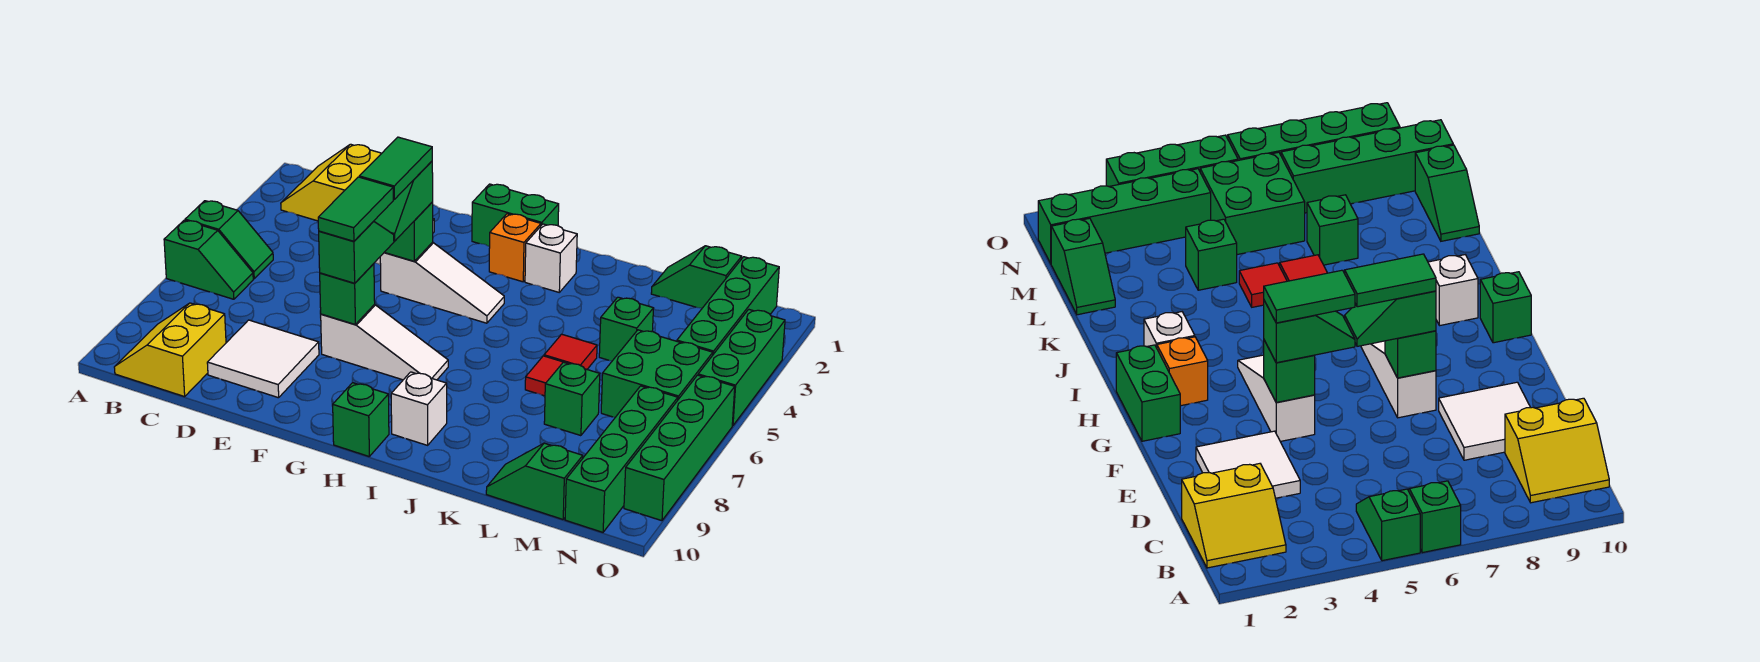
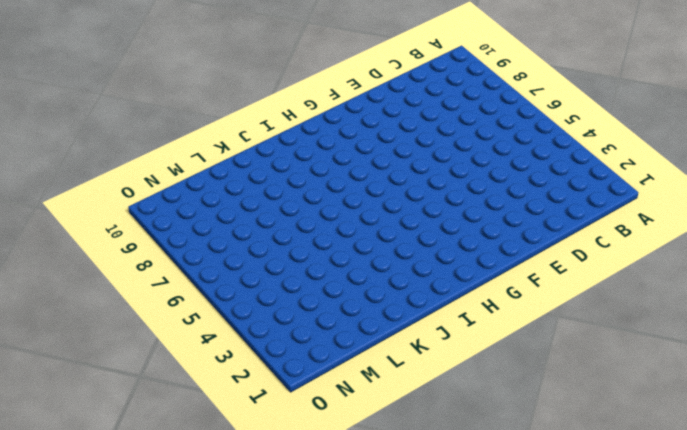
none -> green slope A5:B5 level 1 top A
none -> green slope A6:B6 level 1 top A
none -> yellow slope B1:C2 level 1 top C
none -> yellow slope B9:C10 level 1 top C

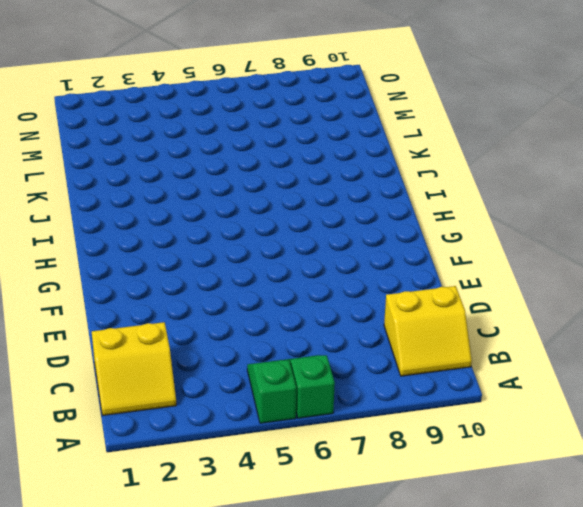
none -> white tile D2:E3 level 1
none -> white tile D8:E9 level 1
none -> white slope F4:H4 level 1 top F
none -> white slope F7:H7 level 1 top F

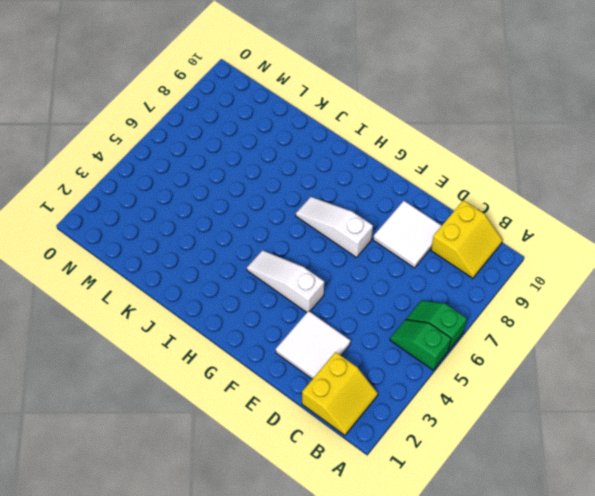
none -> green brick G1:H1 level 1
none -> orange brick H2 level 1
none -> green brick H10 level 1
none -> white brick I2 level 1

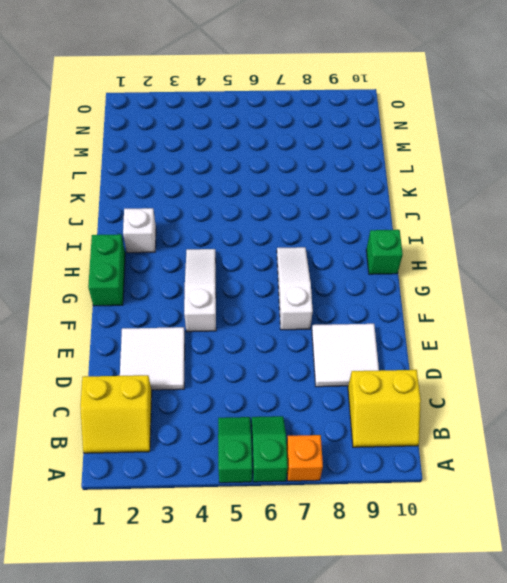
orange brick A7 level 1 -> orange brick H2 level 1
none -> white brick I9 level 1
none -> red tile K5 level 1
none -> red tile K6 level 1
none -> green slope L1:M1 level 1 top M

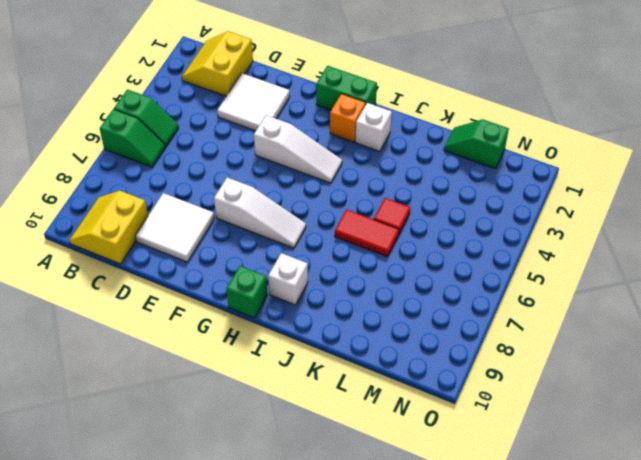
red tile J6:K6 level 1 -> red tile K6 level 1
none -> green brick L4 level 1
none -> green brick L7 level 1
none -> green slope L10:M10 level 1 top M
none -> green brick M5:N6 level 1

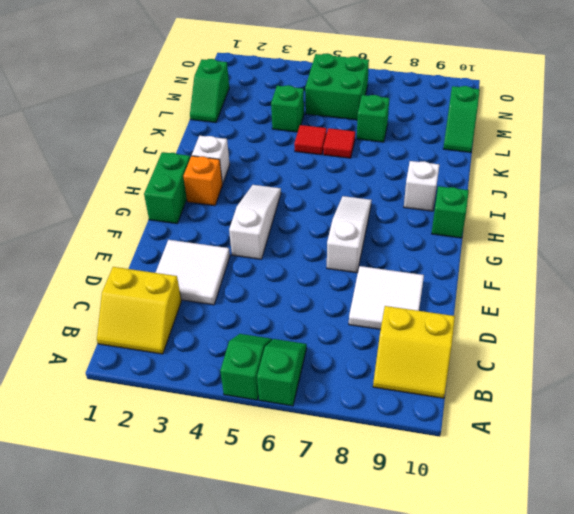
none -> green brick N1:N4 level 1
none -> green brick N7:N10 level 1
none -> green brick O3:O5 level 1
none -> green brick O6:O9 level 1

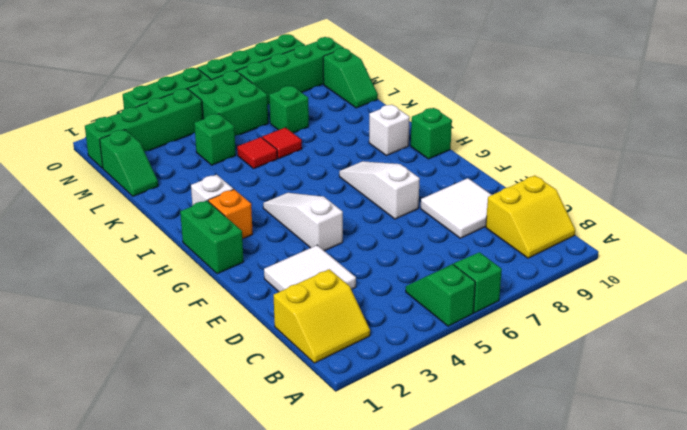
none -> green brick F4 level 2
none -> green brick F7 level 2
none -> green slope F4:F5 level 3 top 4
none -> green slope F6:F7 level 3 top 7

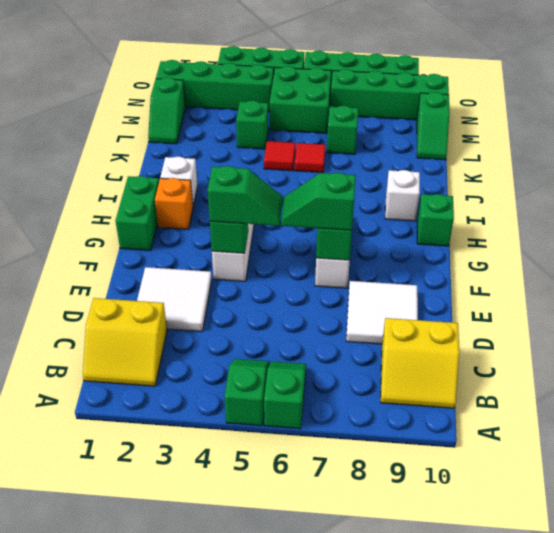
none -> green tile F4:F5 level 4
none -> green tile F6:F7 level 4

